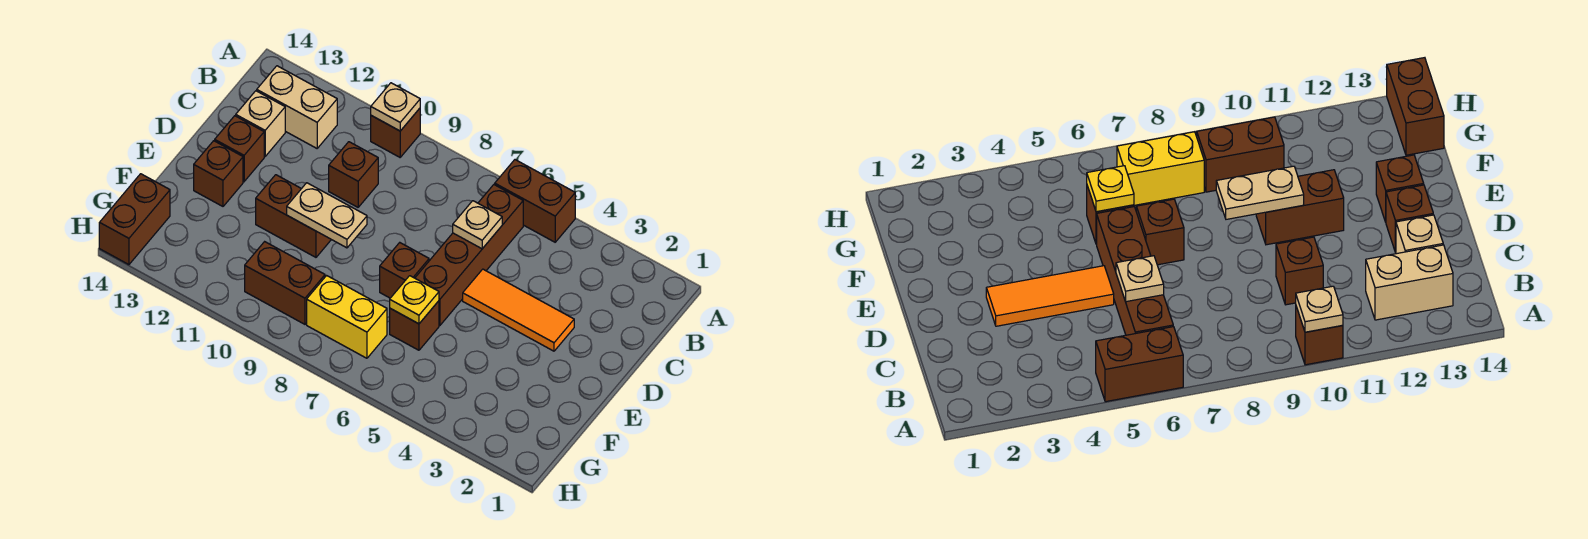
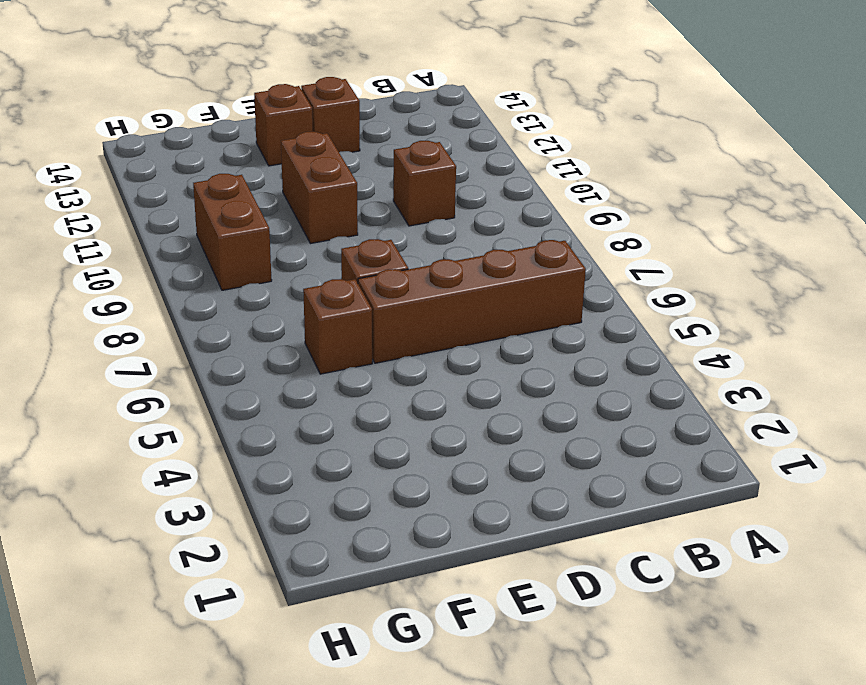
none -> brown brick A5:A6 level 1
none -> brown brick A10 level 1
none -> tan brick B12:B13 level 1

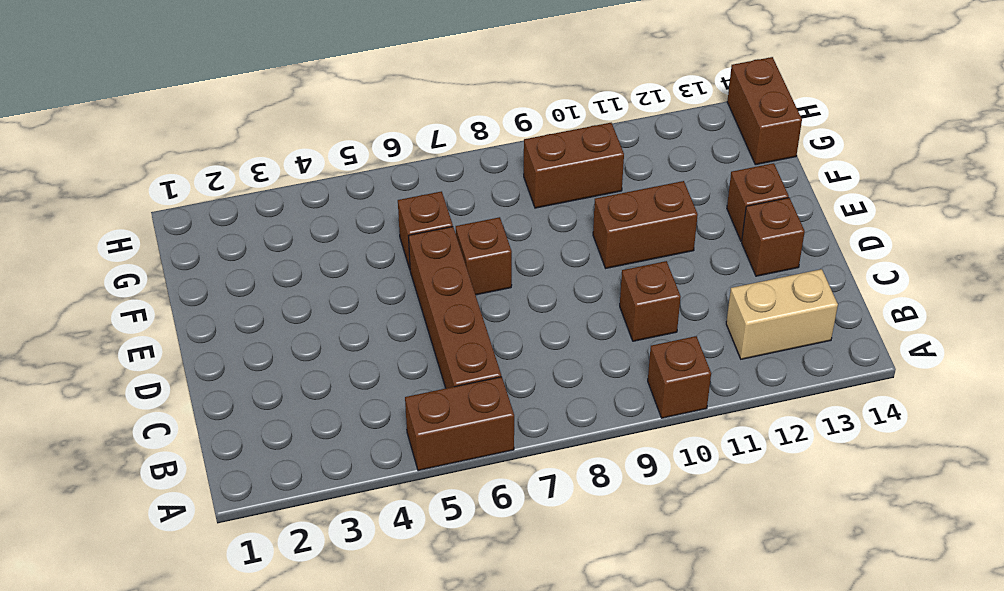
none -> tan brick C13 level 1
none -> orange tile D3:D5 level 1
none -> yellow brick G7:G8 level 1

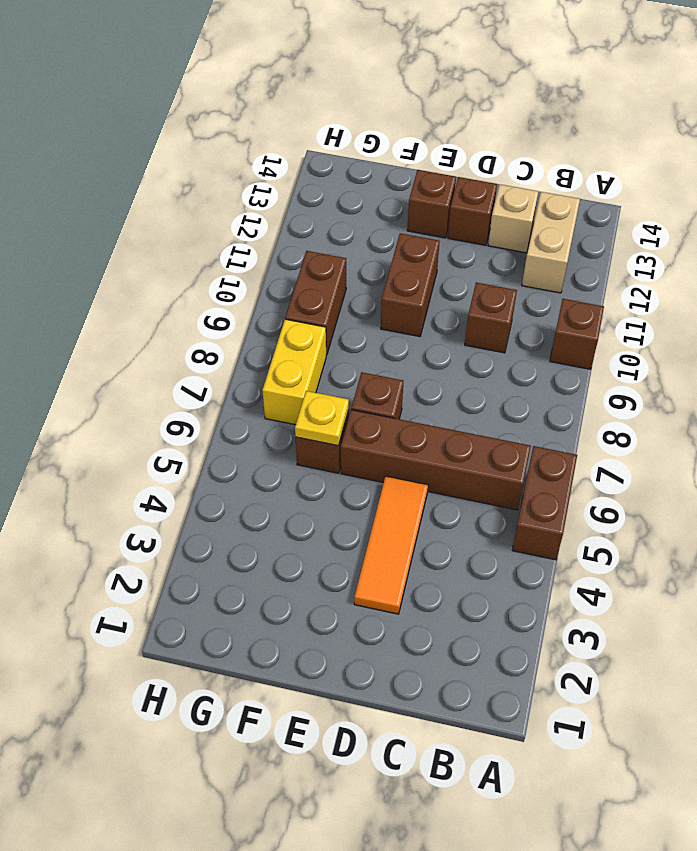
none -> brown brick G14:H14 level 1
none -> tan plate A10 level 2
none -> tan plate C6 level 2

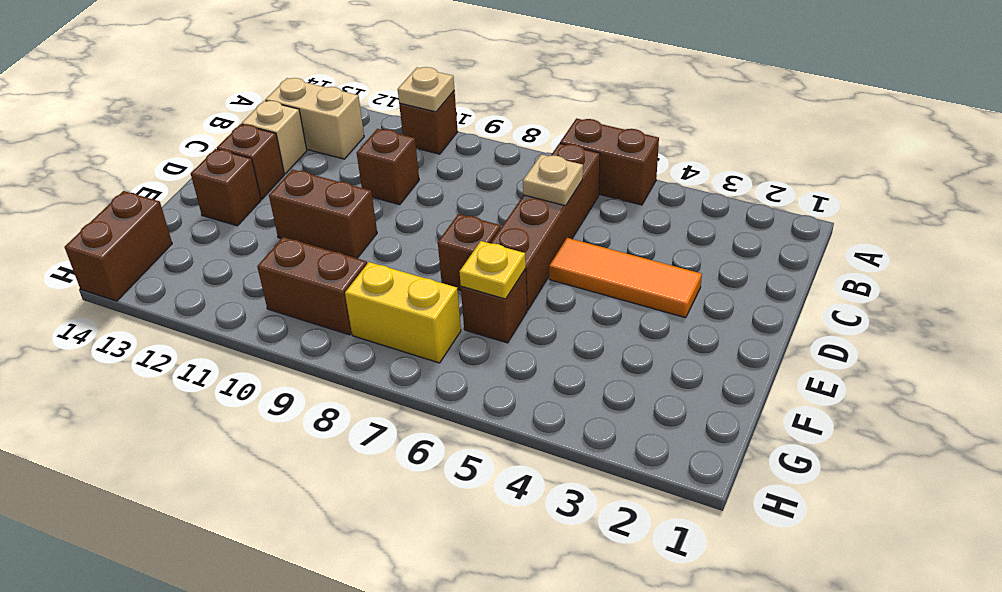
none -> tan plate E9:E10 level 2

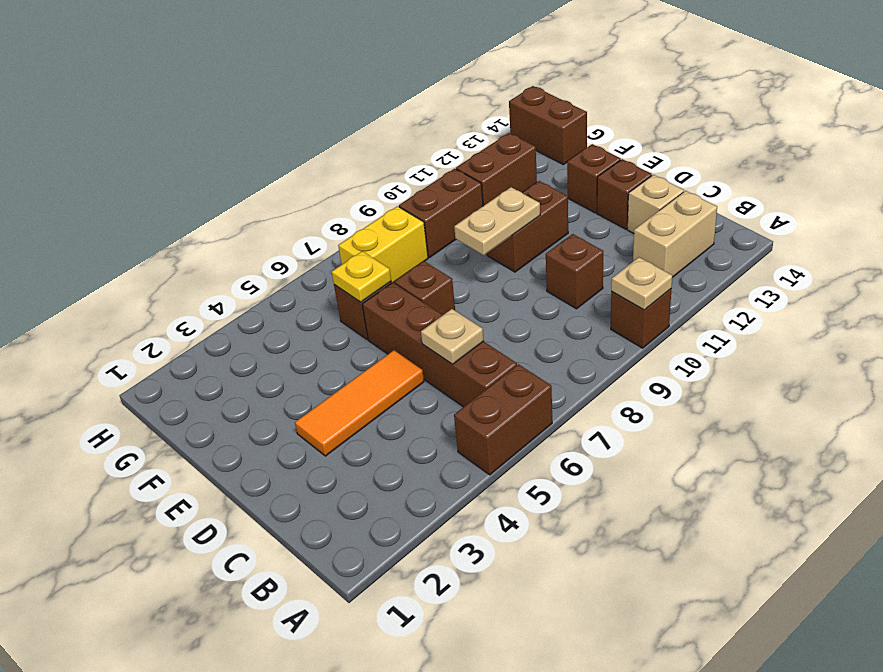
brown brick G11:G12 level 1 -> none

